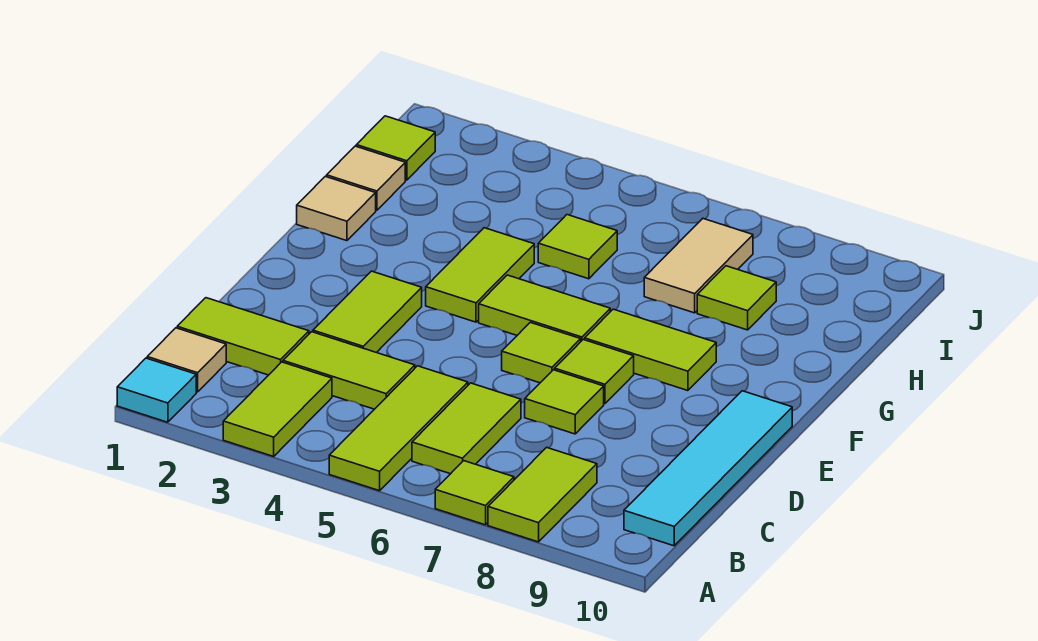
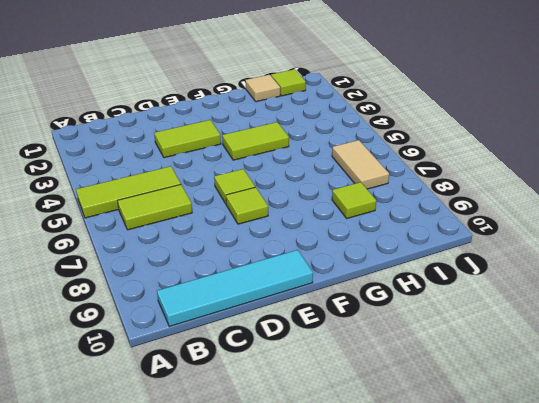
tan tile I6:I7 level 1 -> tan tile H7:I7 level 1
none -> cyan tile A1 level 1
none -> lime tile A3:B3 level 1
none -> lime tile A7 level 1

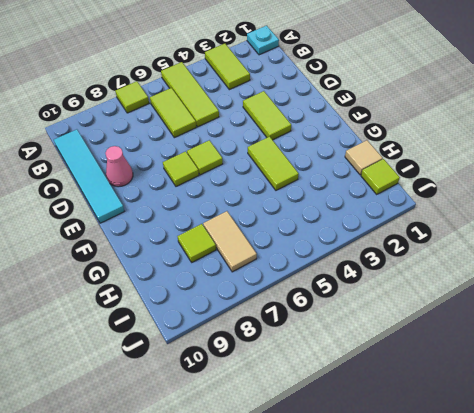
cyan plate A1 level 1 -> cyan tile A1 level 1
pink cone D9 level 1 -> none
none -> lime tile A8:B8 level 1
none -> tan tile B1 level 1
none -> lime tile C1:C2 level 1

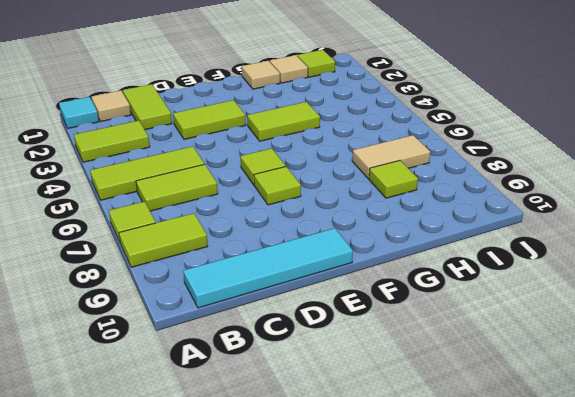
none -> lime tile C3:C4 level 1
none -> lime tile D7 level 1
none -> lime tile F5:F6 level 1

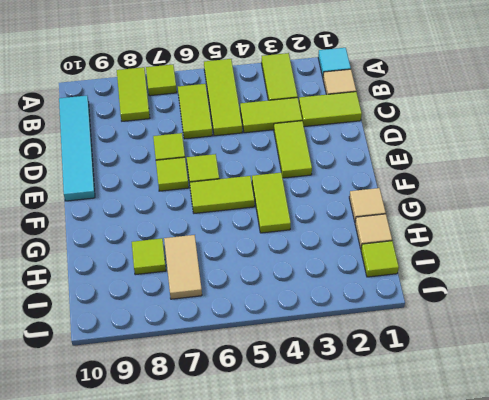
none -> lime tile F7:F8 level 1
none -> lime tile H5 level 1

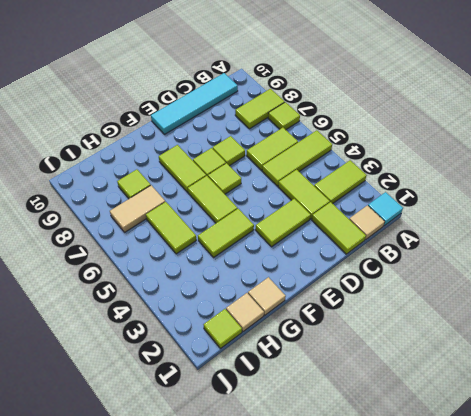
lime tile H5:H6 level 1 -> lime tile H5 level 1

